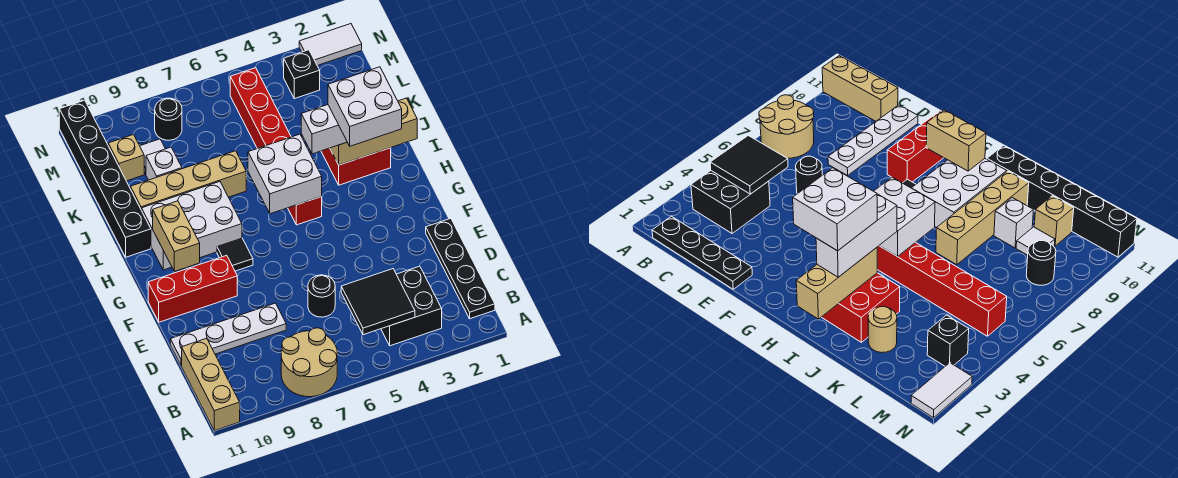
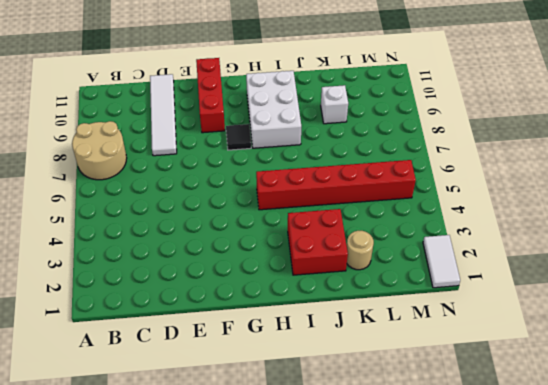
white tile D8:D11 level 1 -> white plate D8:D11 level 1
none -> tan brick A11:C11 level 1
none -> black plate B1:E1 level 1
none -> black brick B3:C4 level 1

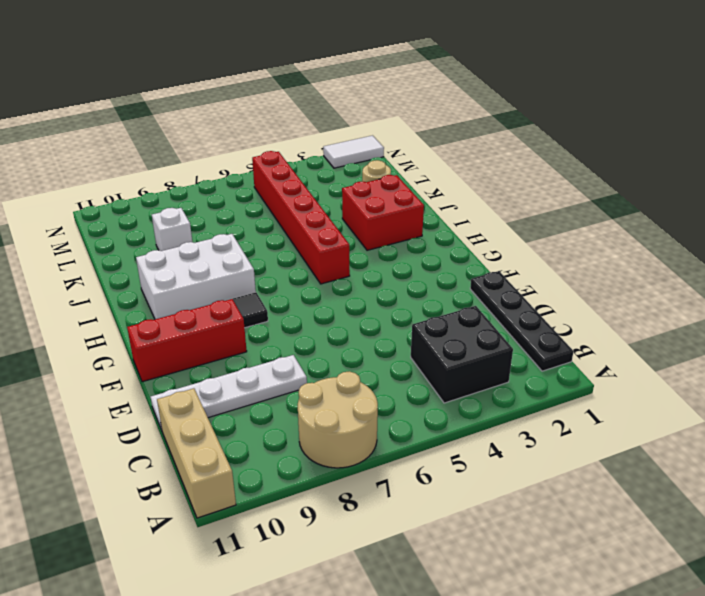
none -> black round brick D6 level 1
none -> black brick I11:N11 level 1
none -> tan brick J7:J10 level 1

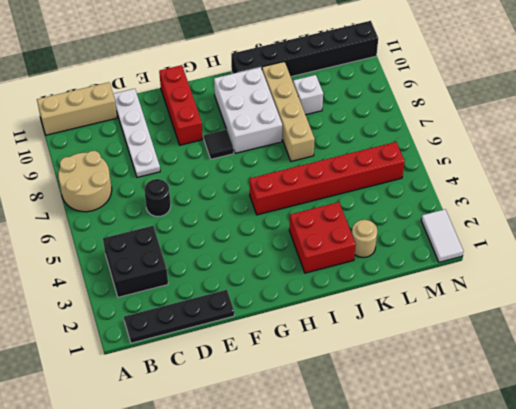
none -> white tile L9 level 1
none -> tan brick L10 level 1
none -> black brick M3 level 1

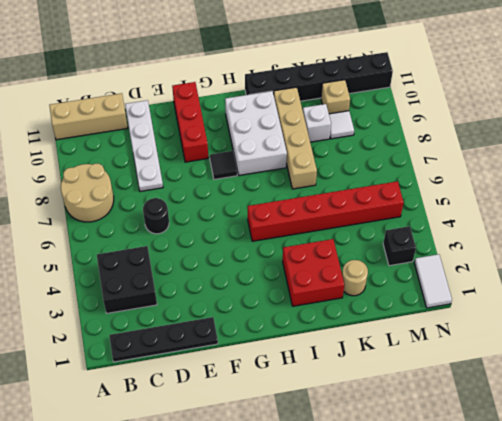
none -> black round brick M8 level 1
none -> black tile B4:C5 level 2
none -> tan brick G10:H10 level 2

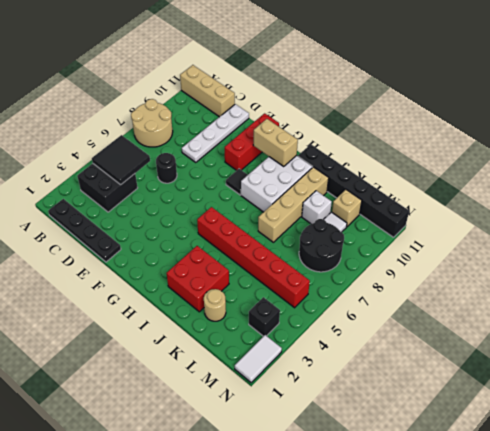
black round brick L7:M8 level 1 -> black round brick M8 level 1
none -> white brick H5:I6 level 2
none -> tan brick I1:I3 level 2
none -> white brick I2:I4 level 3

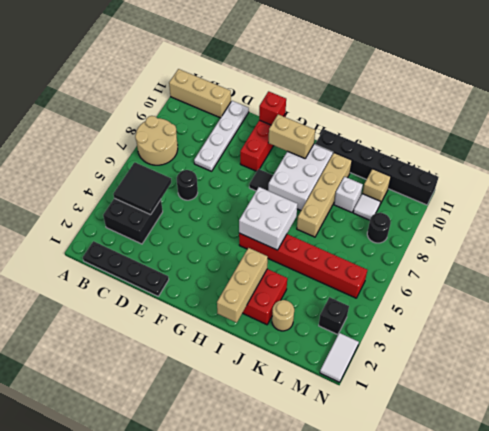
red brick F11 level 2 -> none
none -> white brick I2:I4 level 3
none -> white brick H2:I3 level 4

